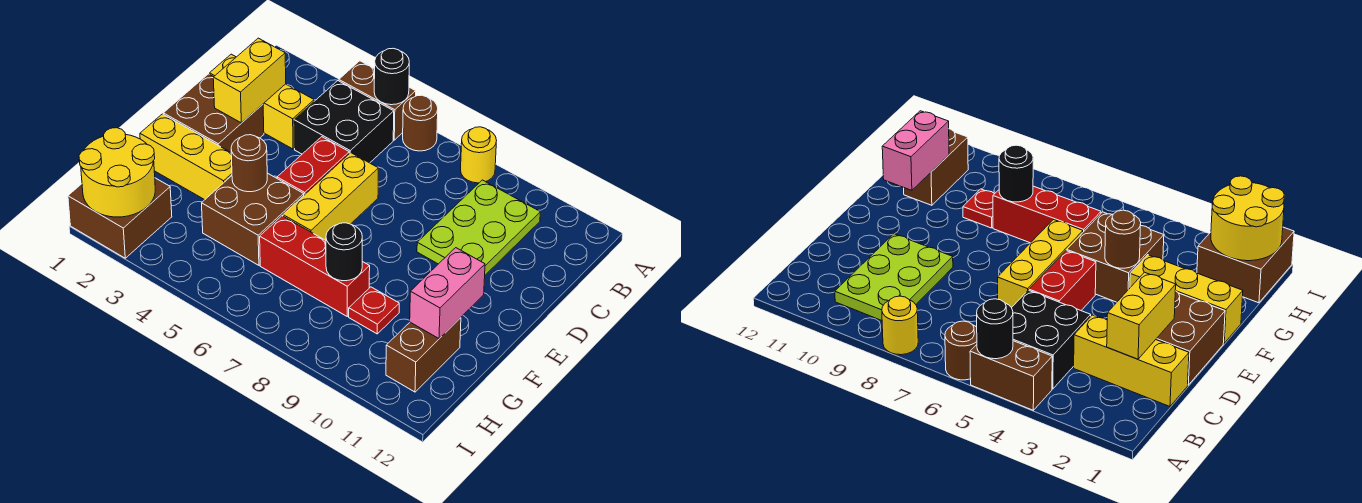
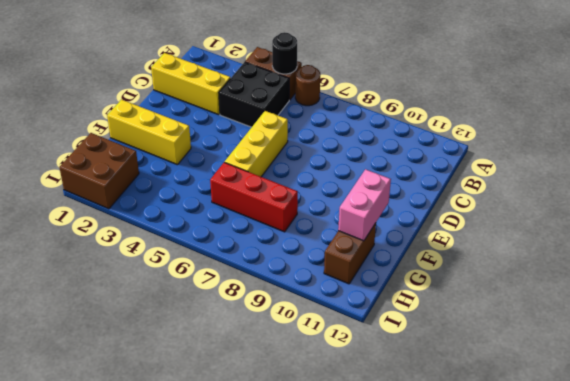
none -> yellow round brick A8 level 1
none -> lime plate B9:D10 level 1
none -> brown brick D1:E2 level 1

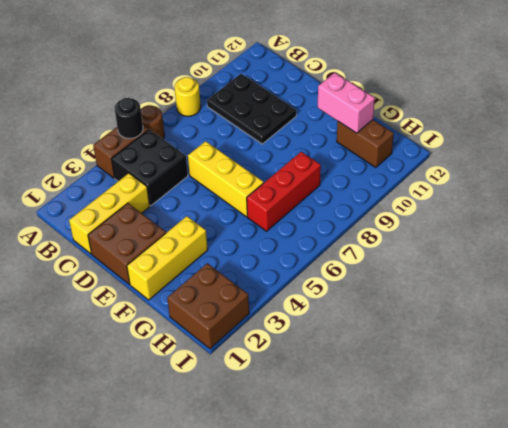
black plate B9:D10 level 1 -> lime plate B9:D10 level 1
none -> red brick D5:E5 level 1
none -> brown brick F4:G5 level 1
none -> red plate G9 level 1

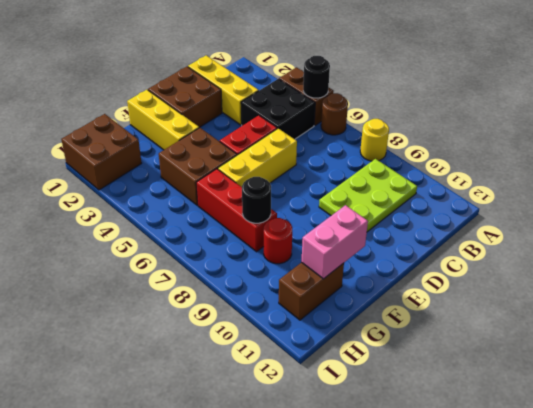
red round brick G9 level 1 -> red plate G9 level 1
none -> yellow brick C2:D2 level 2
none -> brown round brick F4 level 2
none -> yellow round brick H1:I2 level 2

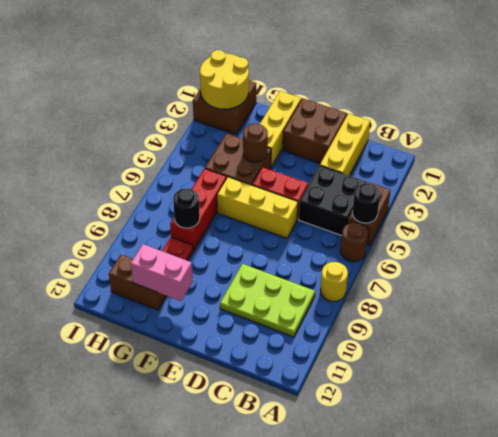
none -> yellow brick C2:D2 level 2

